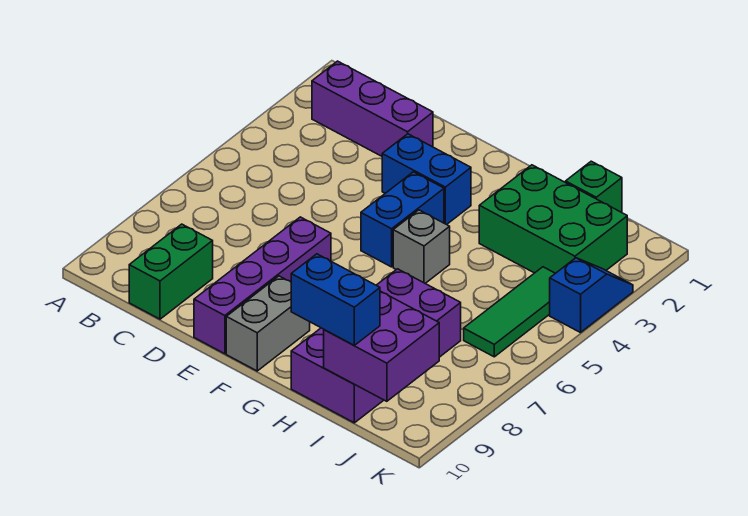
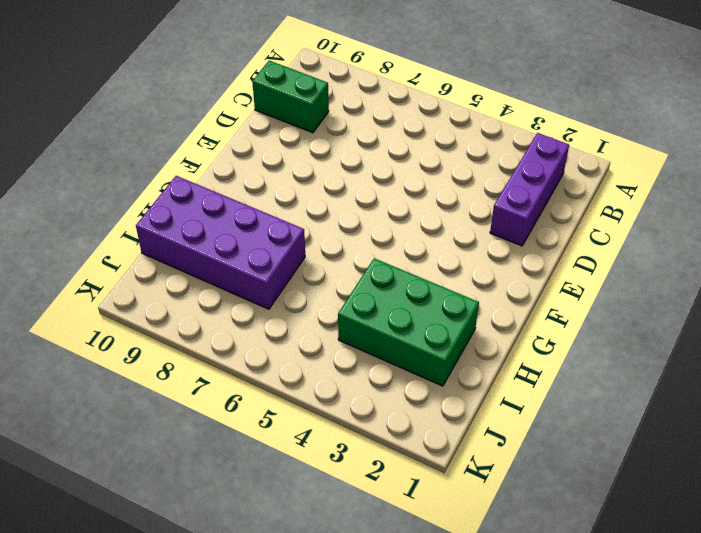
green brick H2:I4 level 1 -> green brick H2:J3 level 1
none -> blue brick E3:F3 level 1
none -> purple brick E7:E10 level 1
none -> blue brick F4:F5 level 1

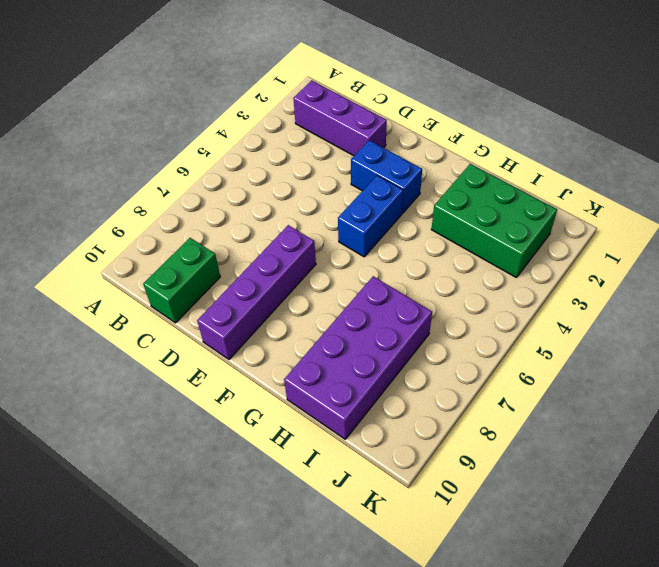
none -> grey brick F9:F10 level 1
none -> grey brick G5 level 1
none -> green brick I1 level 1

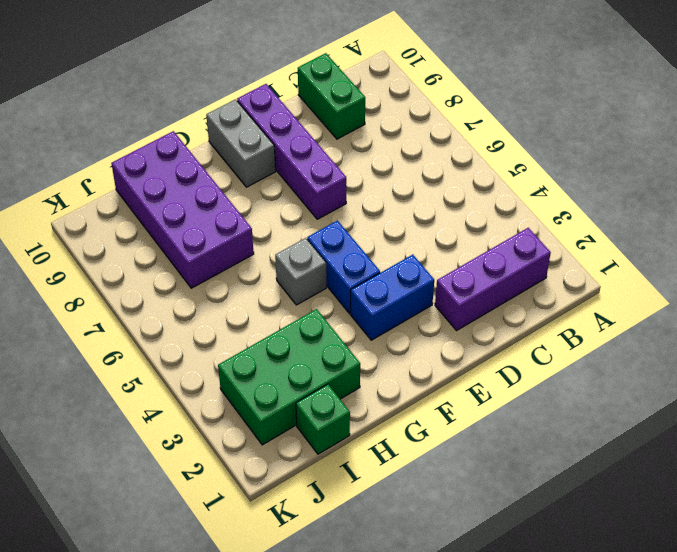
none -> green tile J4:J6 level 1
none -> blue slope K3:K4 level 1 top 4
none -> purple brick I9:J10 level 2

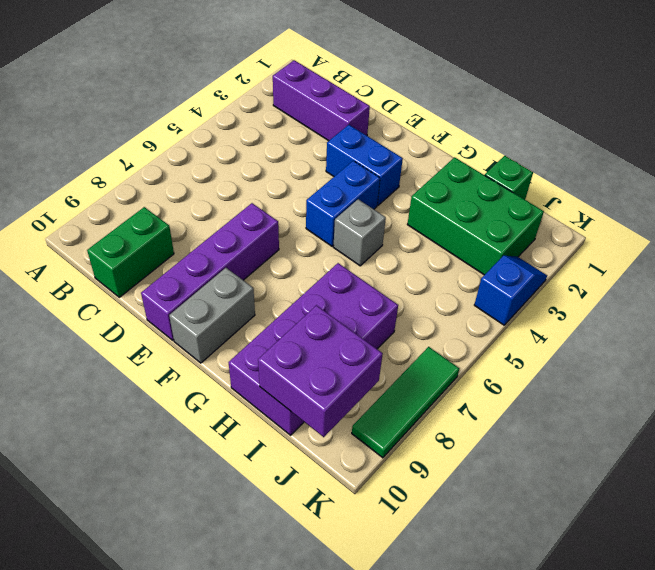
green tile K7:K9 level 1 -> green tile J4:J6 level 1
none -> blue brick H10:I10 level 3

